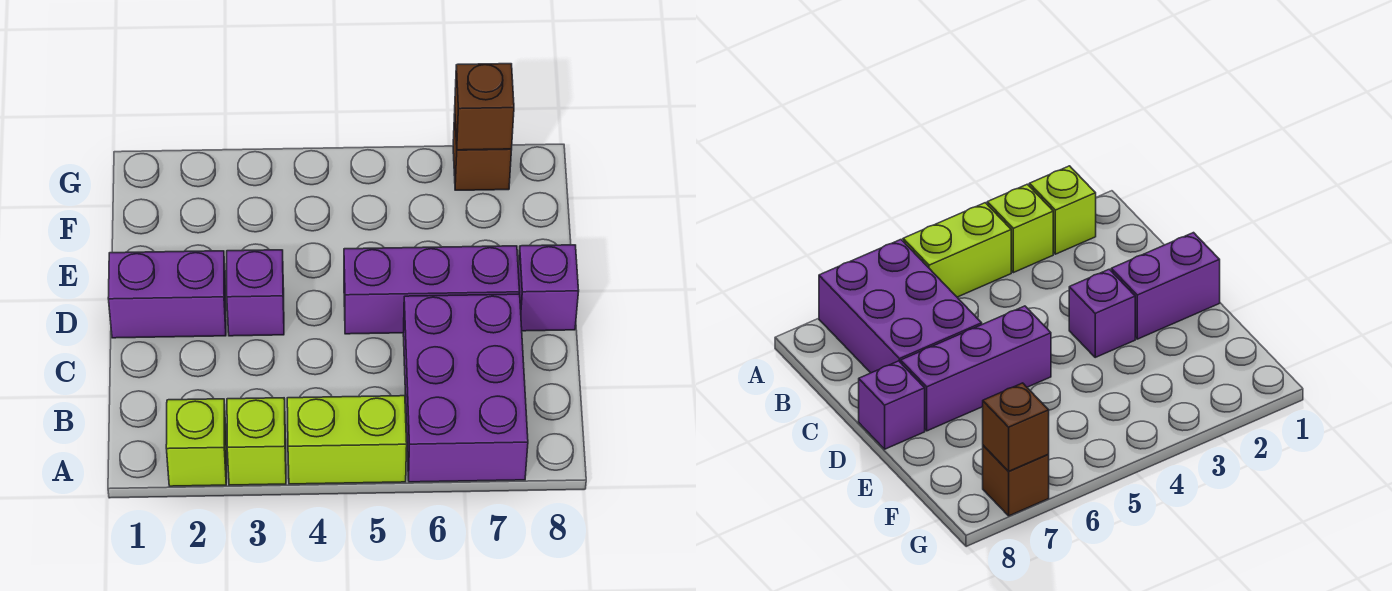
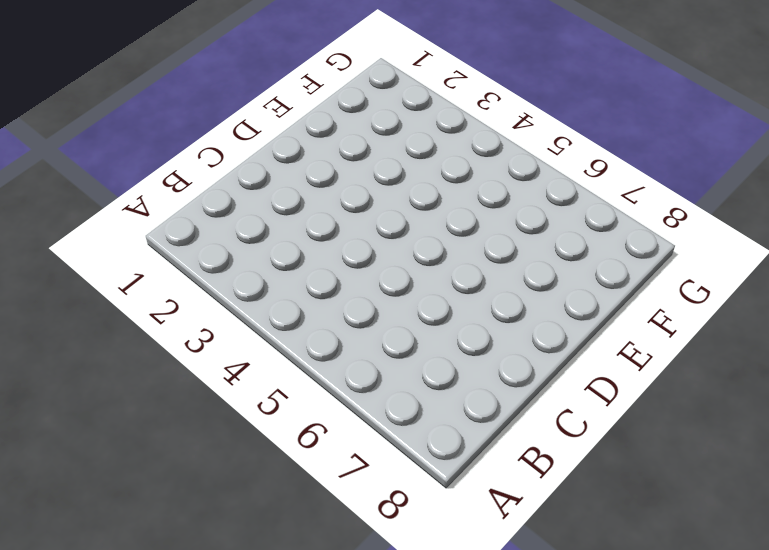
none -> lime brick A2 level 1
none -> lime brick A3 level 1

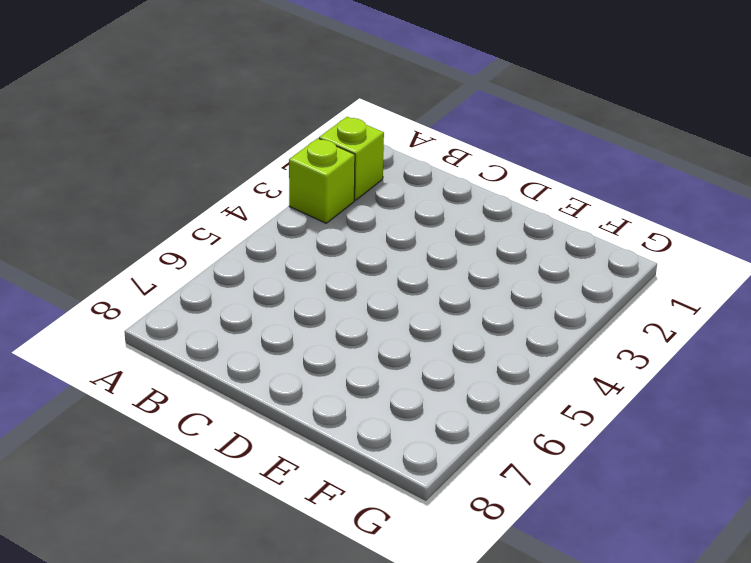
none -> lime brick A4:A5 level 1
none -> purple brick A6:C7 level 1

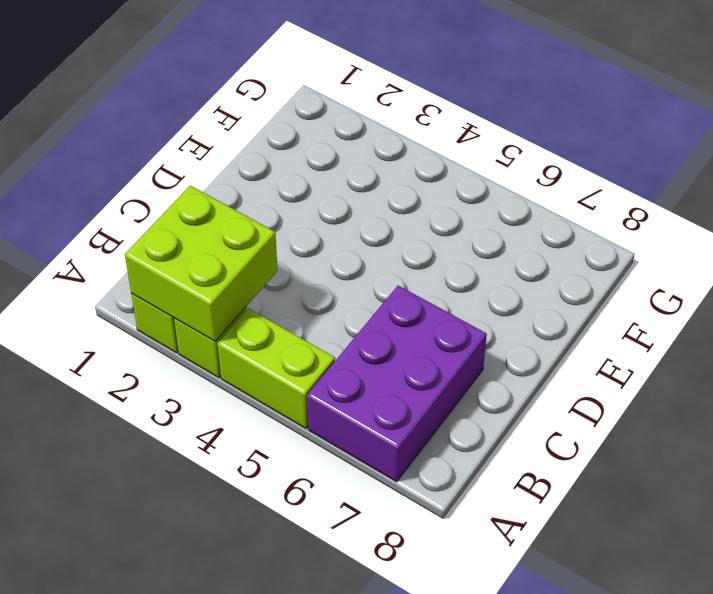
lime brick A2:B3 level 2 -> none
none -> purple brick D1:D2 level 1
none -> purple brick D3 level 1

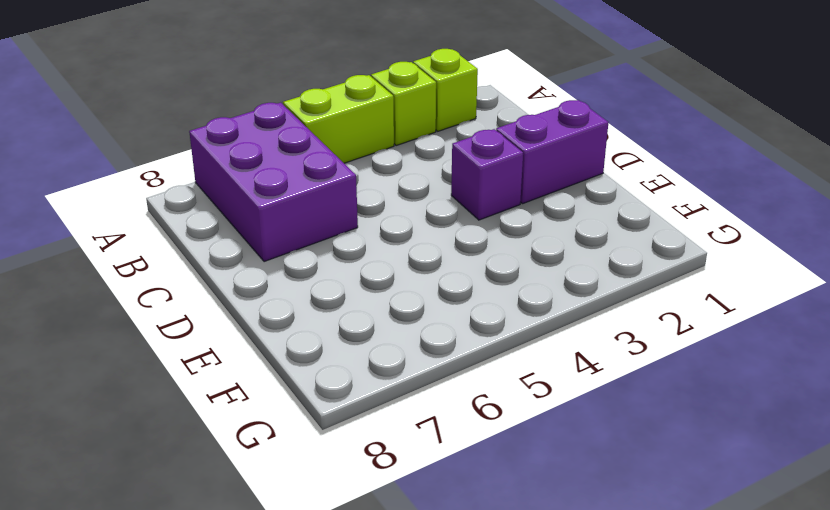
none -> purple brick D5:D7 level 1
none -> purple brick D8 level 1

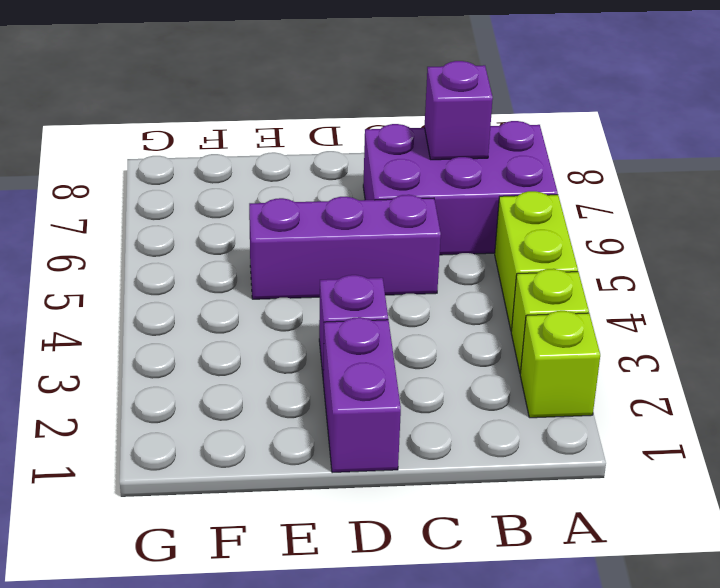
purple brick B7 level 2 -> purple brick D8 level 1
purple brick C5:E5 level 1 -> purple brick D5:D7 level 1
none -> brown brick G7 level 1
none -> brown brick G7 level 2

